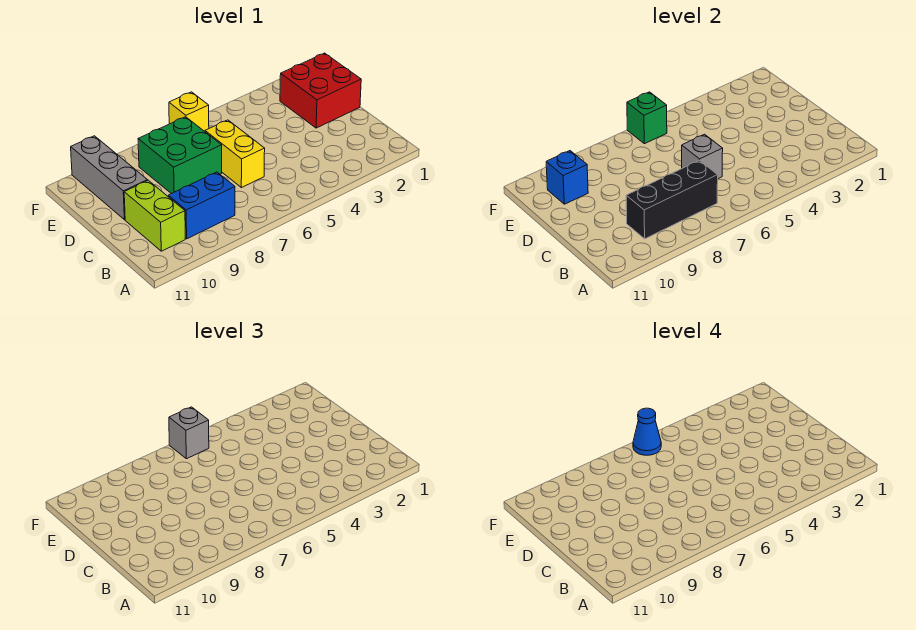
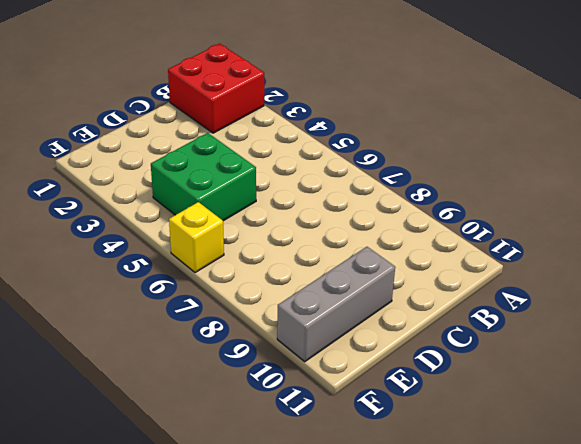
red brick A1:B2 level 1 -> red brick D1:E2 level 1
green brick D4:E5 level 1 -> green brick D7:E8 level 1
none -> blue brick B8:B9 level 1
none -> lime brick B10:C10 level 1
none -> yellow brick C6:D6 level 1

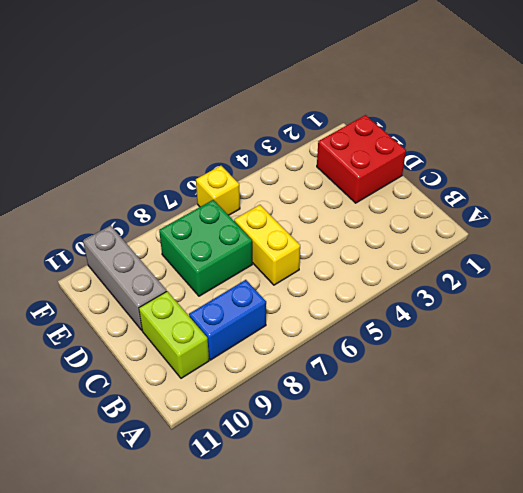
none -> black brick B7:B9 level 2
none -> grey brick C6 level 2
none -> blue brick E10 level 2

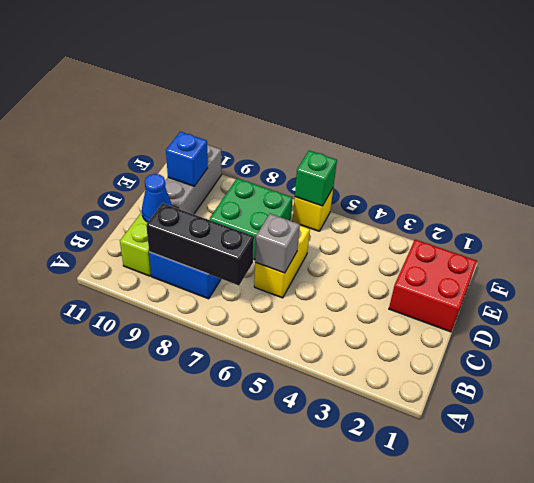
blue cone C10 level 2 -> blue cone F6 level 4
none -> grey brick F6 level 3

